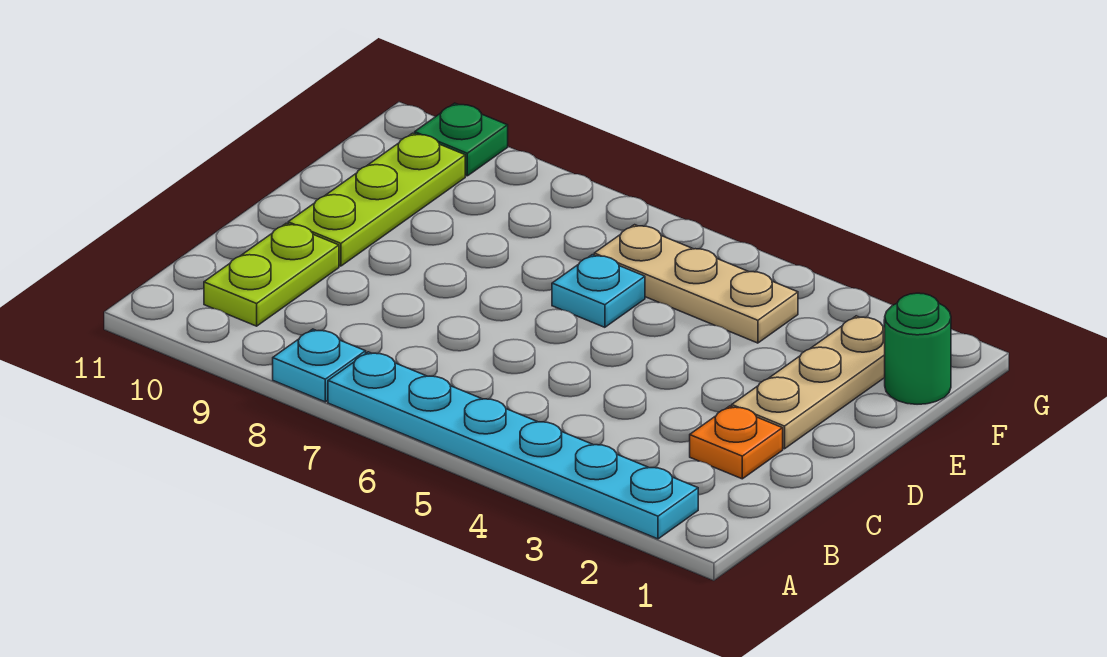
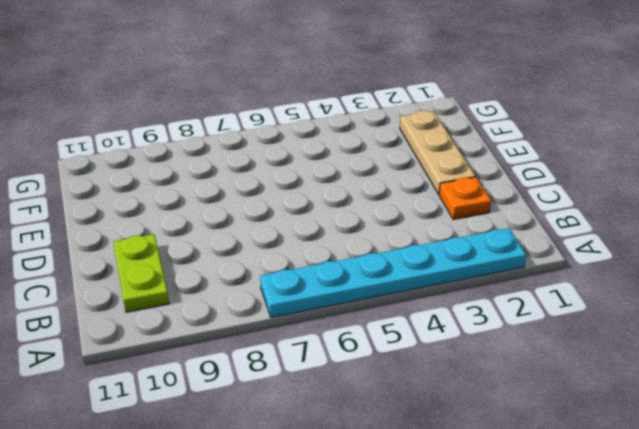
none -> cyan plate A8 level 1
none -> lime plate D10:F10 level 1

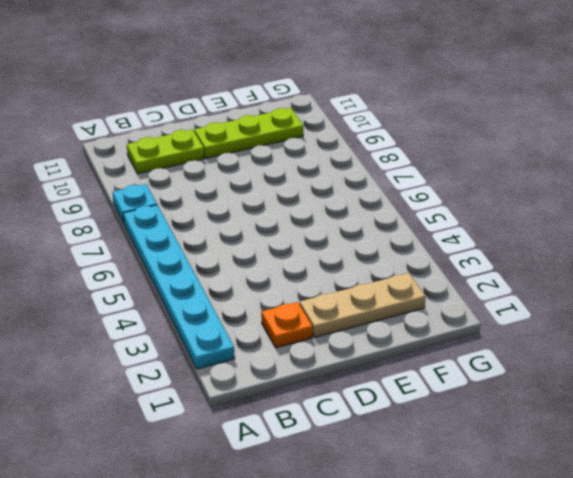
none -> cyan plate E6 level 1
none -> green round brick F1 level 1

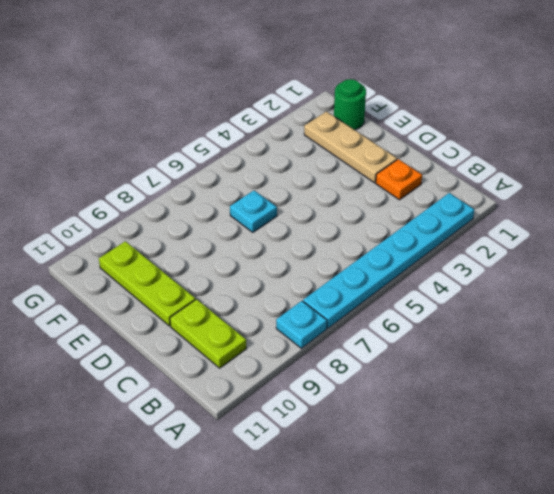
none -> tan plate F4:F6 level 1
none -> green plate G10 level 1

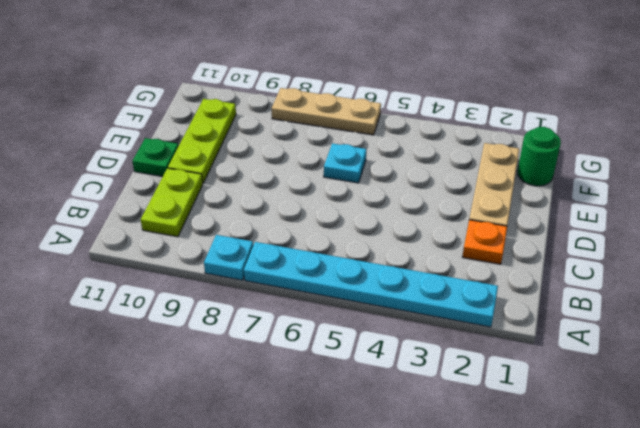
green plate D11 level 1 -> green plate G10 level 1
tan plate G6:G8 level 1 -> tan plate F4:F6 level 1

